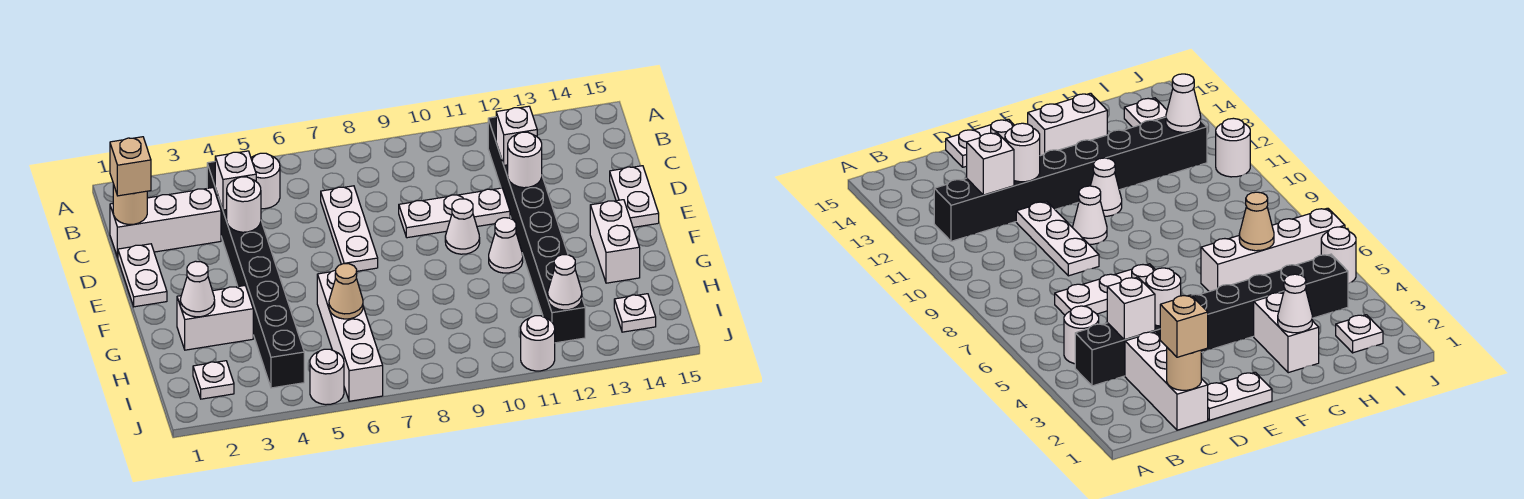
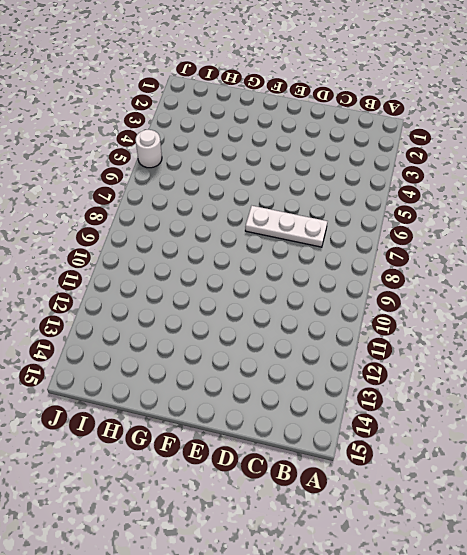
none -> black brick B4:I4 level 1
none -> white round brick B5 level 1
none -> black brick B12:I12 level 1

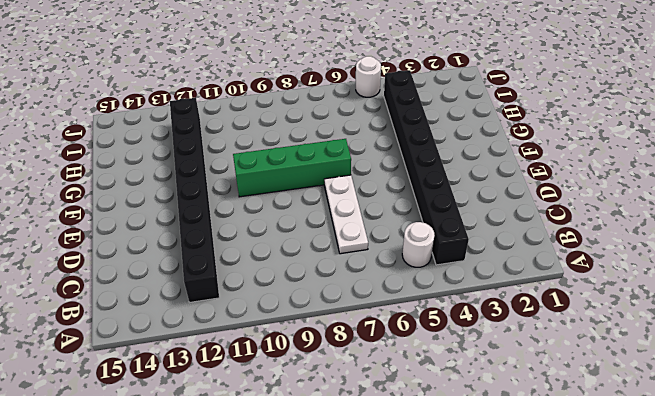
green brick F7:F10 level 1 -> none
none -> white brick C1:C3 level 1
none -> white plate D1:E1 level 1
none -> white plate D9:D11 level 1

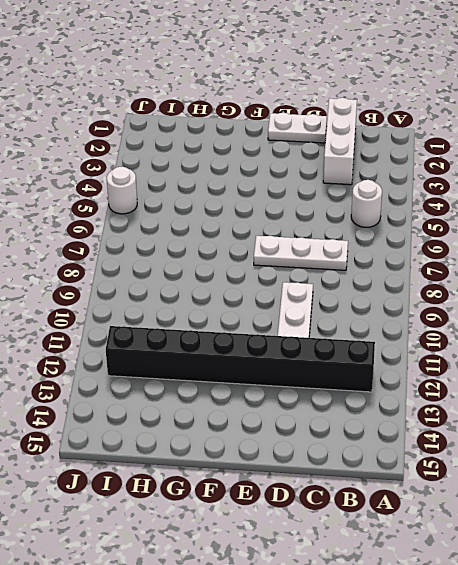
none -> black brick B4:I4 level 1
none -> white plate D15:E15 level 1
none -> white cone E10 level 1

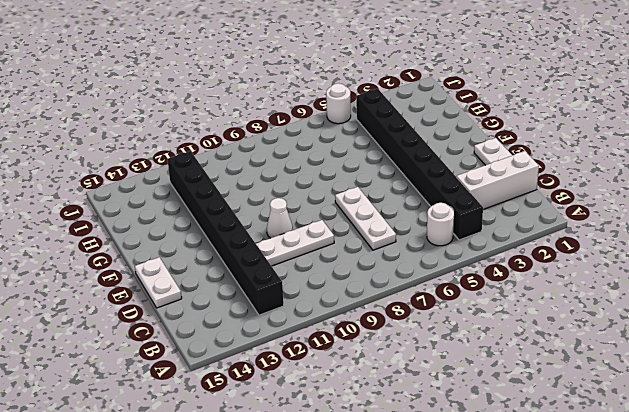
none -> white cone F11 level 1
none -> white brick F14:G14 level 1
none -> white brick G2:G3 level 1

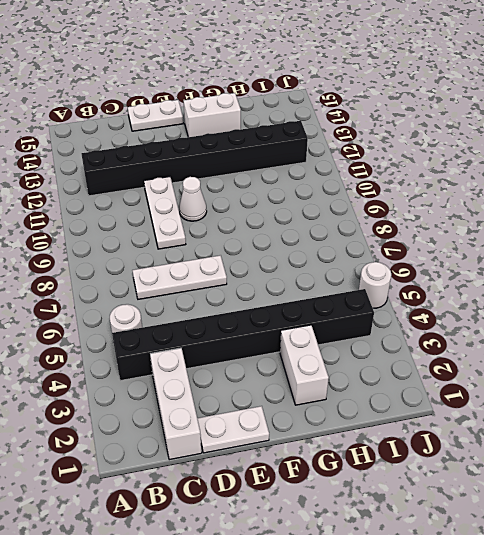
none -> white cone F11 level 1
none -> white brick G6:J6 level 1
none -> white plate I2 level 1

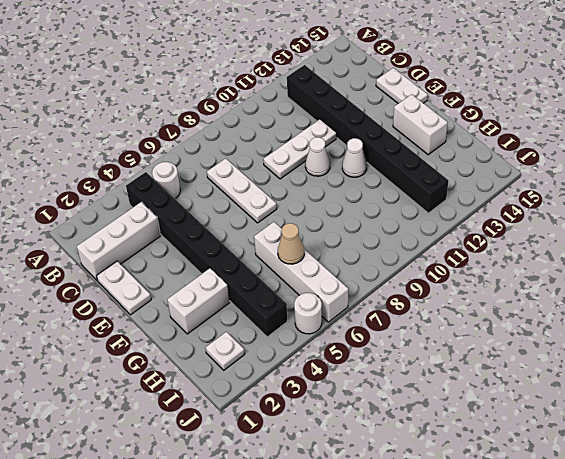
none -> white plate I14 level 1
none -> white round brick J11 level 1
none -> tan round brick C1 level 2

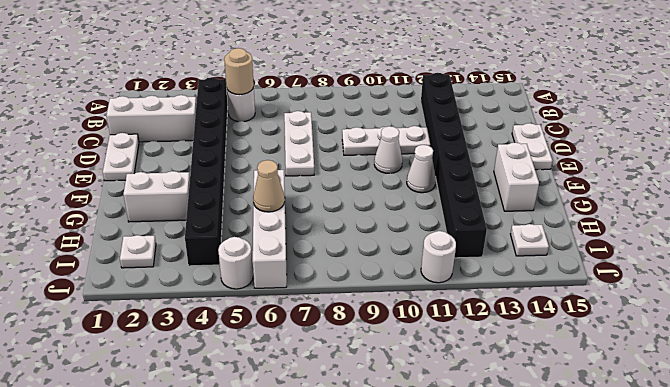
tan round brick B5 level 2 -> tan round brick C1 level 2
none -> white brick C4 level 2
none -> white brick C12 level 2
none -> white round brick D4 level 2

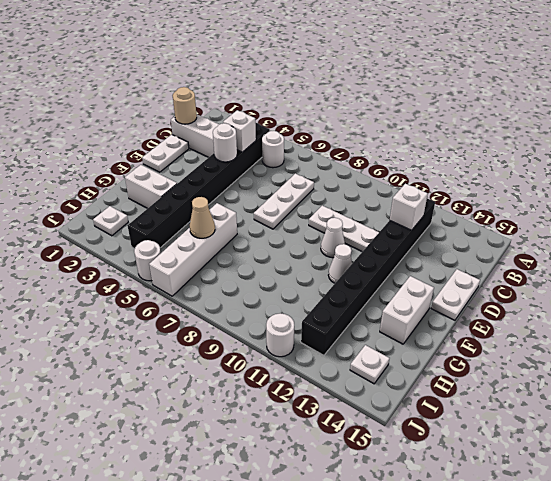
none -> white round brick D12 level 2
none -> white cone G2 level 2
none -> white cone I12 level 2

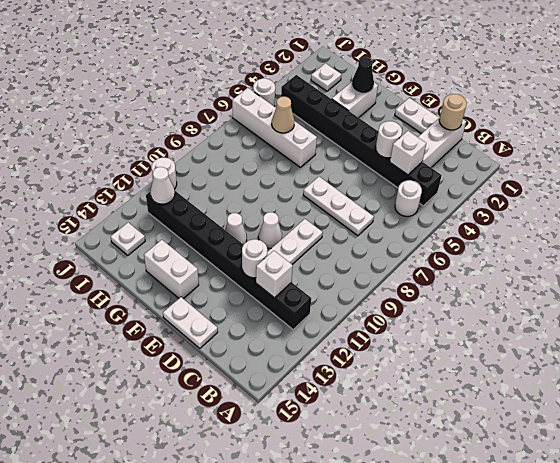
black cone G2 level 2 -> white cone G2 level 2
none -> tan brick C1 level 3

